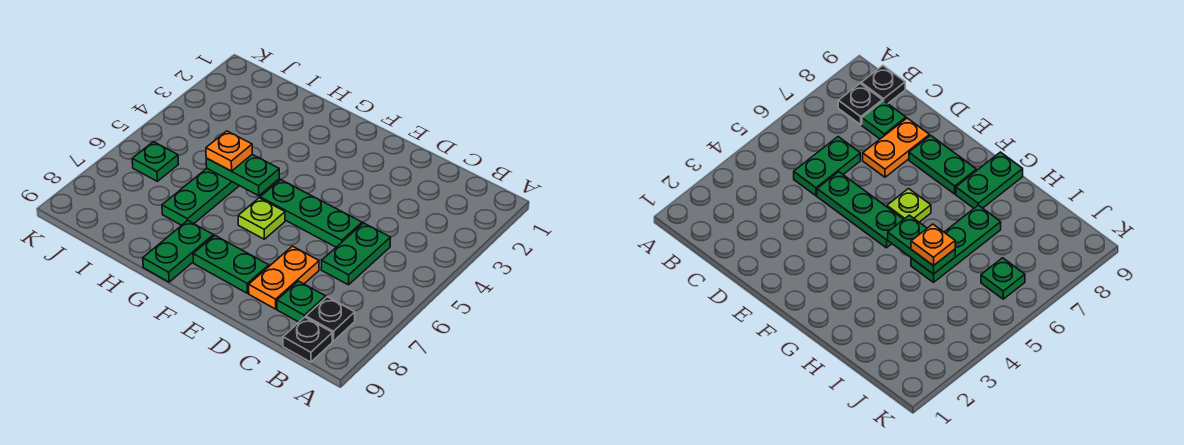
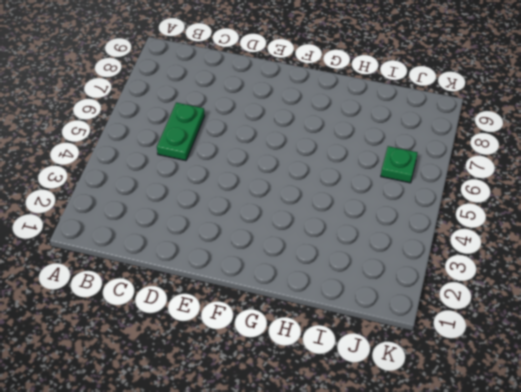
none -> black plate B8 level 1
none -> black plate B9 level 1
none -> green plate C8 level 1

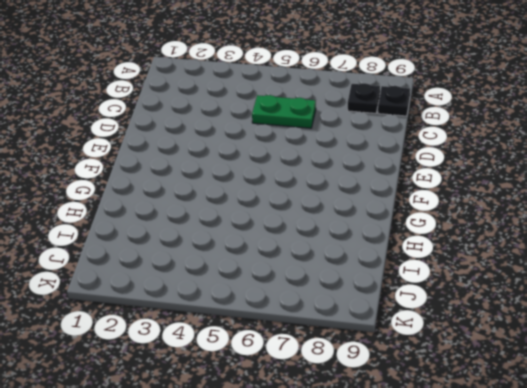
none -> green plate C8 level 1
none -> green plate D5:F5 level 1
none -> orange plate D7:D8 level 1

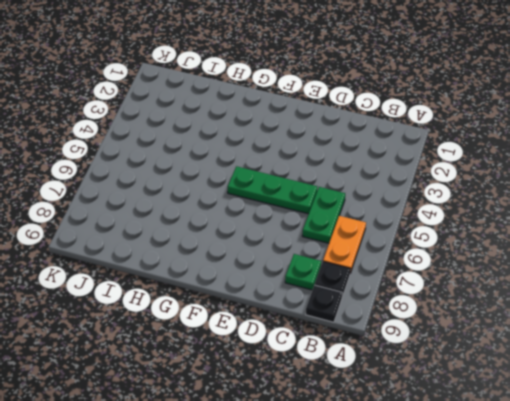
orange plate B6:B7 level 1 -> orange plate D7:D8 level 1
none -> green plate E8:F8 level 1
none -> lime plate F6 level 1
none -> green plate G8:G9 level 1

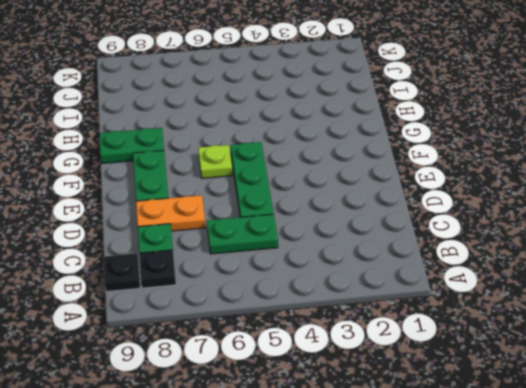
none -> green plate H5:H7 level 1
none -> green plate J6 level 1
none -> green plate G5:H5 level 2

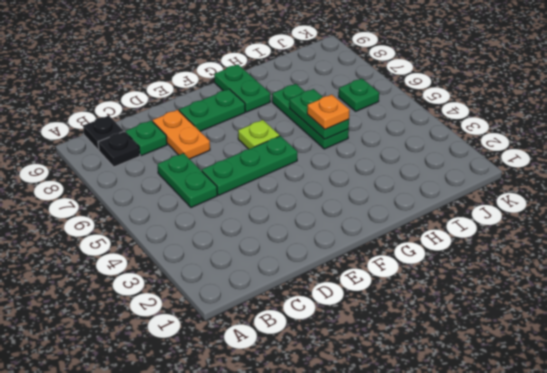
green plate H5:H6 level 2 -> green plate G5:H5 level 2

